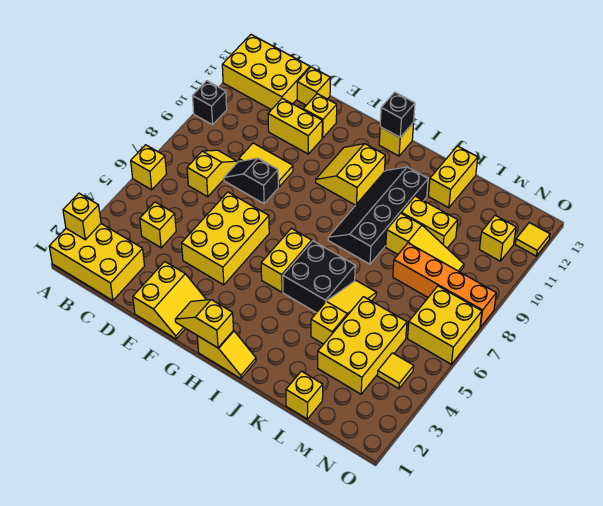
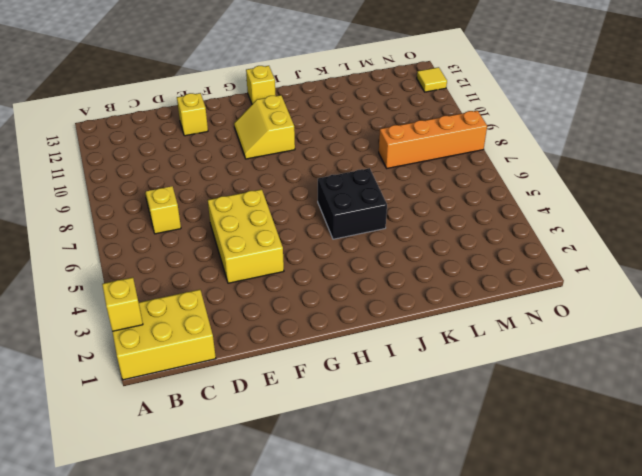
none -> yellow brick A6 level 1
none -> black brick A10 level 1
none -> yellow brick A12:C13 level 1
none -> yellow brick C4 level 1

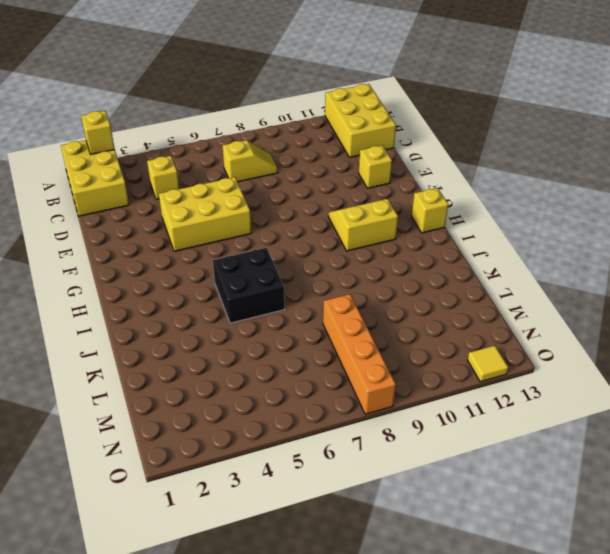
none -> yellow brick A6 level 1
none -> black brick A10 level 1
none -> black slope D8:E8 level 1 top E
none -> yellow tile D9:E9 level 1

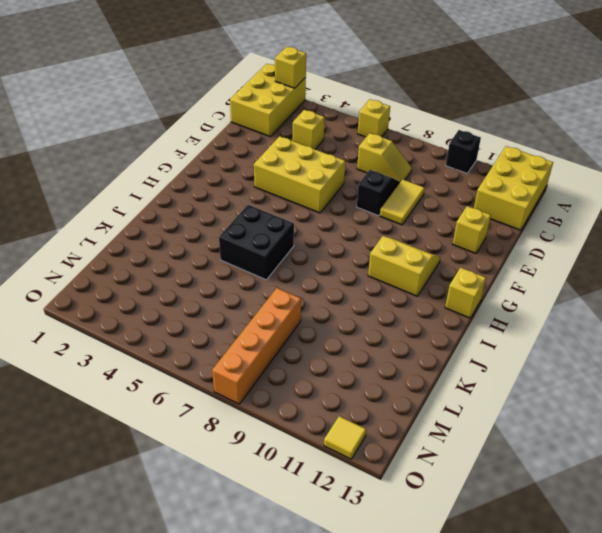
none -> yellow brick D11:E11 level 1
none -> yellow brick D13 level 1
none -> yellow slope E1:F2 level 1 top E
none -> yellow slope H1:I1 level 1 top H

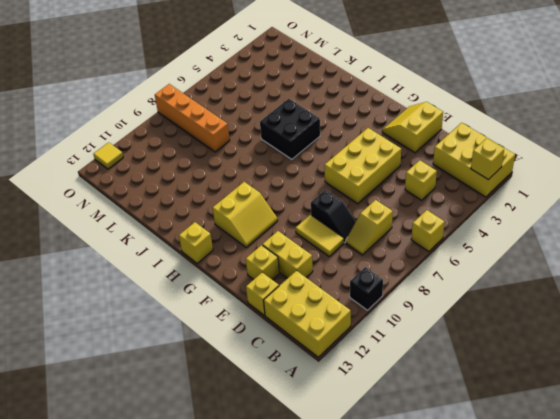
none -> yellow slope H1:I1 level 1 top H
none -> yellow brick H5:H6 level 1
none -> black slope I8:J11 level 1 top J
none -> yellow slope K4:K6 level 1 top 4

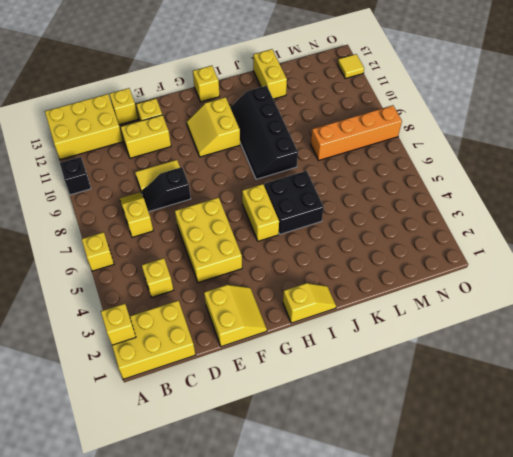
none -> yellow slope K4:K6 level 1 top 4
none -> yellow slope K9:M9 level 1 top K
none -> yellow brick K10:L10 level 1
none -> yellow brick L1 level 1

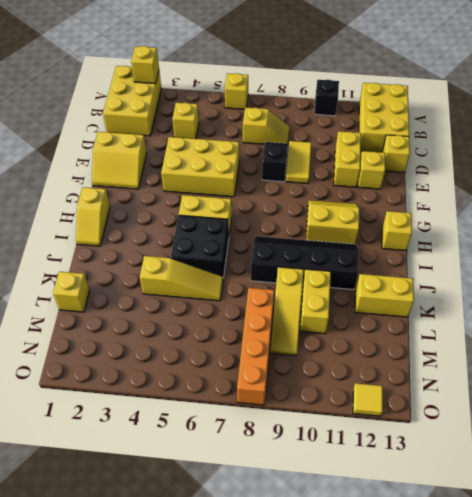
none -> yellow brick L3:M5 level 1
none -> yellow tile N4 level 1
none -> yellow brick N6:O7 level 1
none -> yellow brick N11 level 1

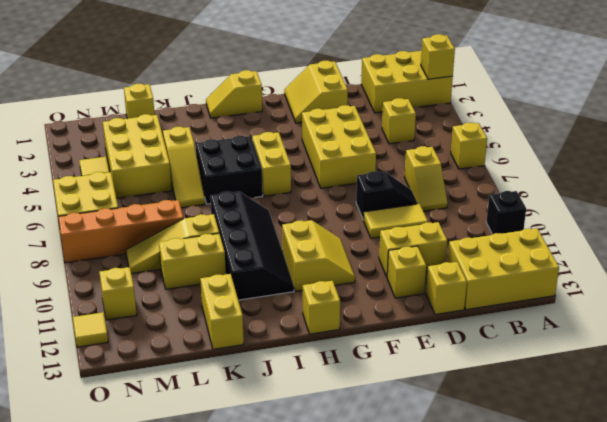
none -> yellow slope G1:H1 level 2 top H
none -> black brick H13 level 2

